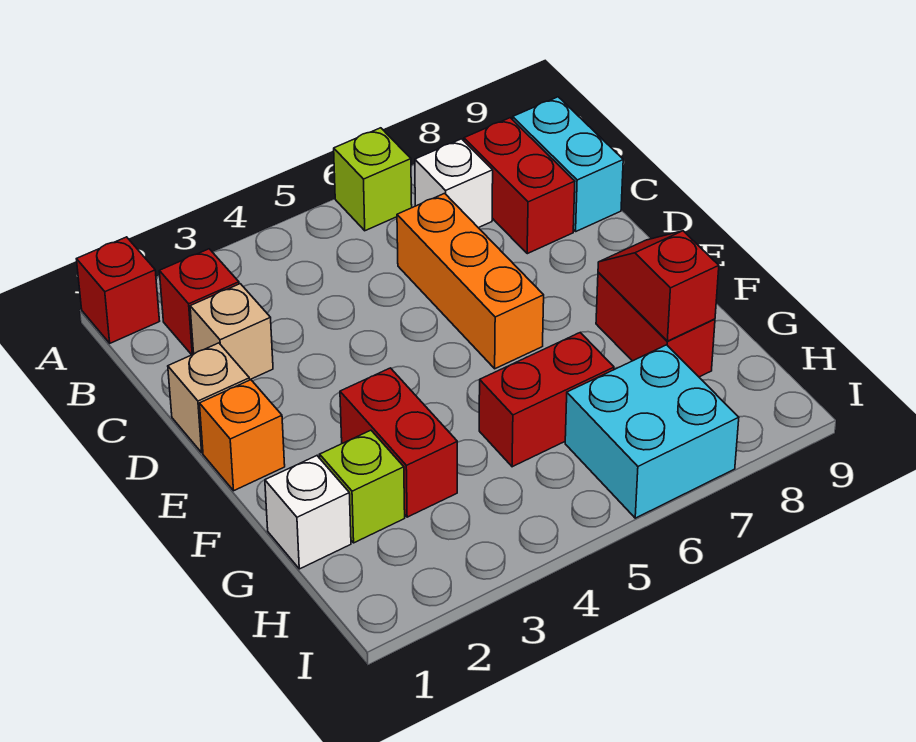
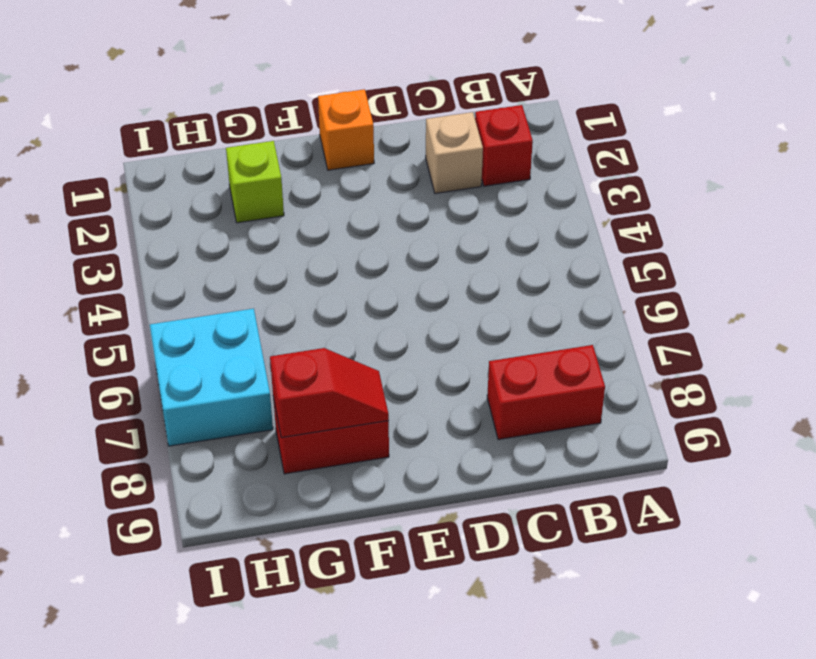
none -> red brick A1 level 1
none -> lime brick A6 level 1
none -> white brick B7 level 1

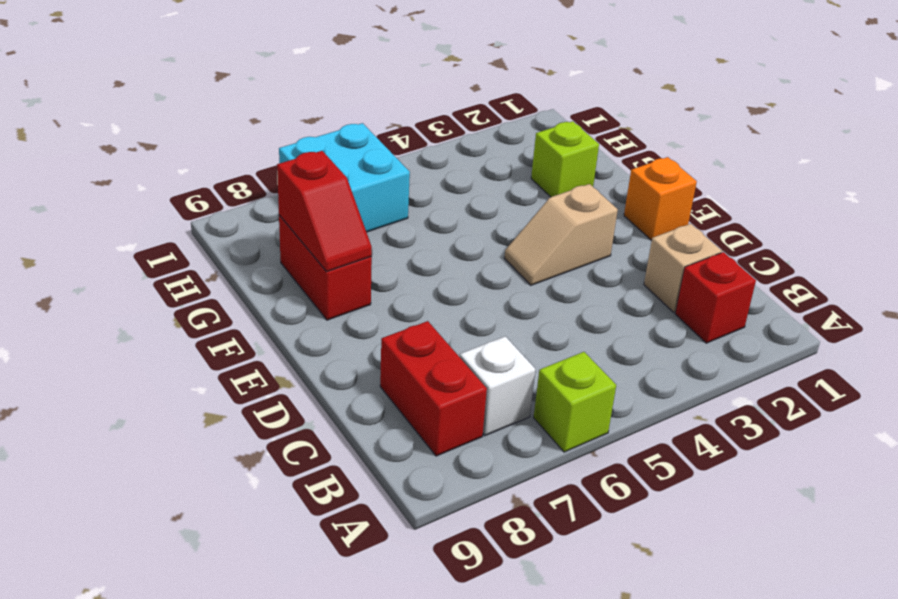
tan slope E3:E4 level 1 top 3 -> none
none -> red brick A1 level 1
none -> cyan brick B9:C9 level 1
none -> orange brick C6:E6 level 1

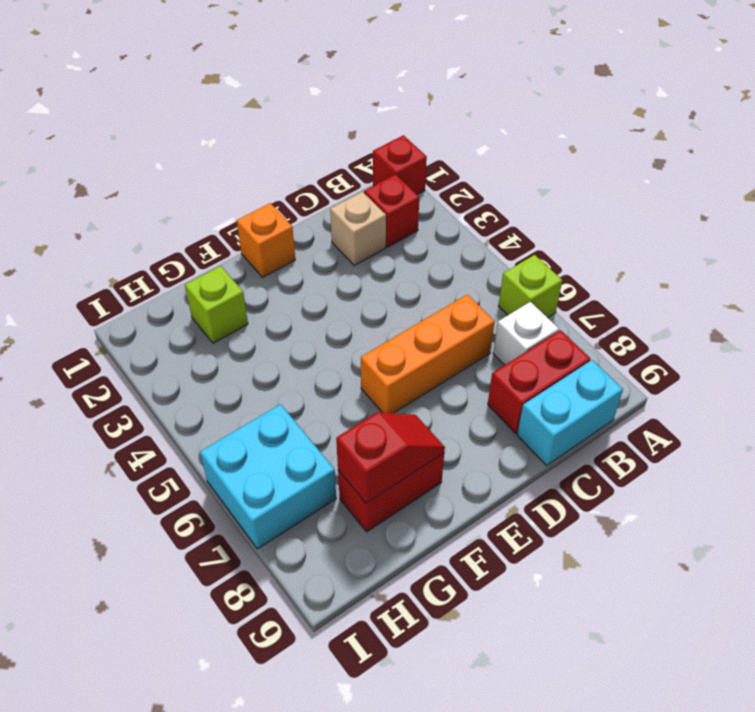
none -> tan brick D1 level 1
none -> red brick F3:G3 level 1
none -> white brick G1 level 1

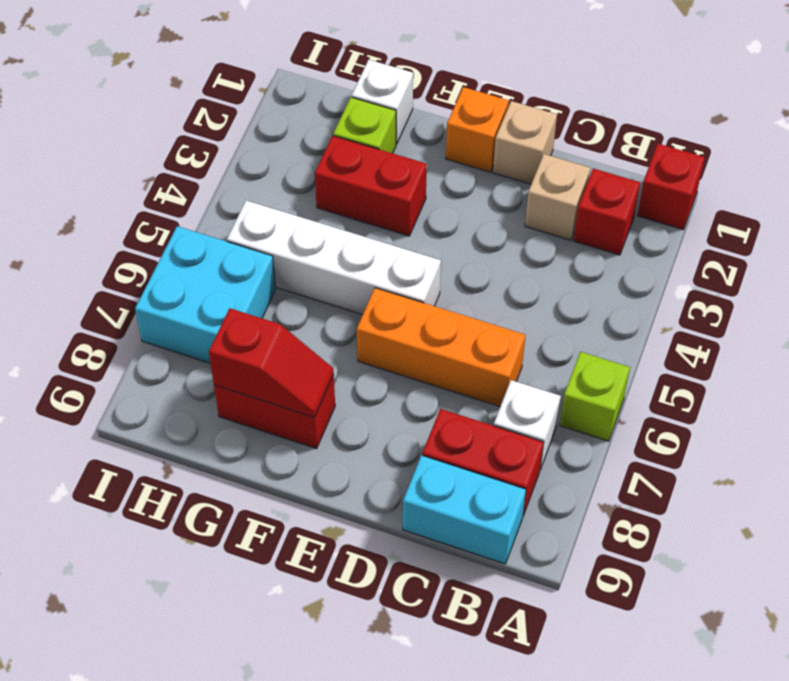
white brick E5:H5 level 1 -> red brick G5:G6 level 1

